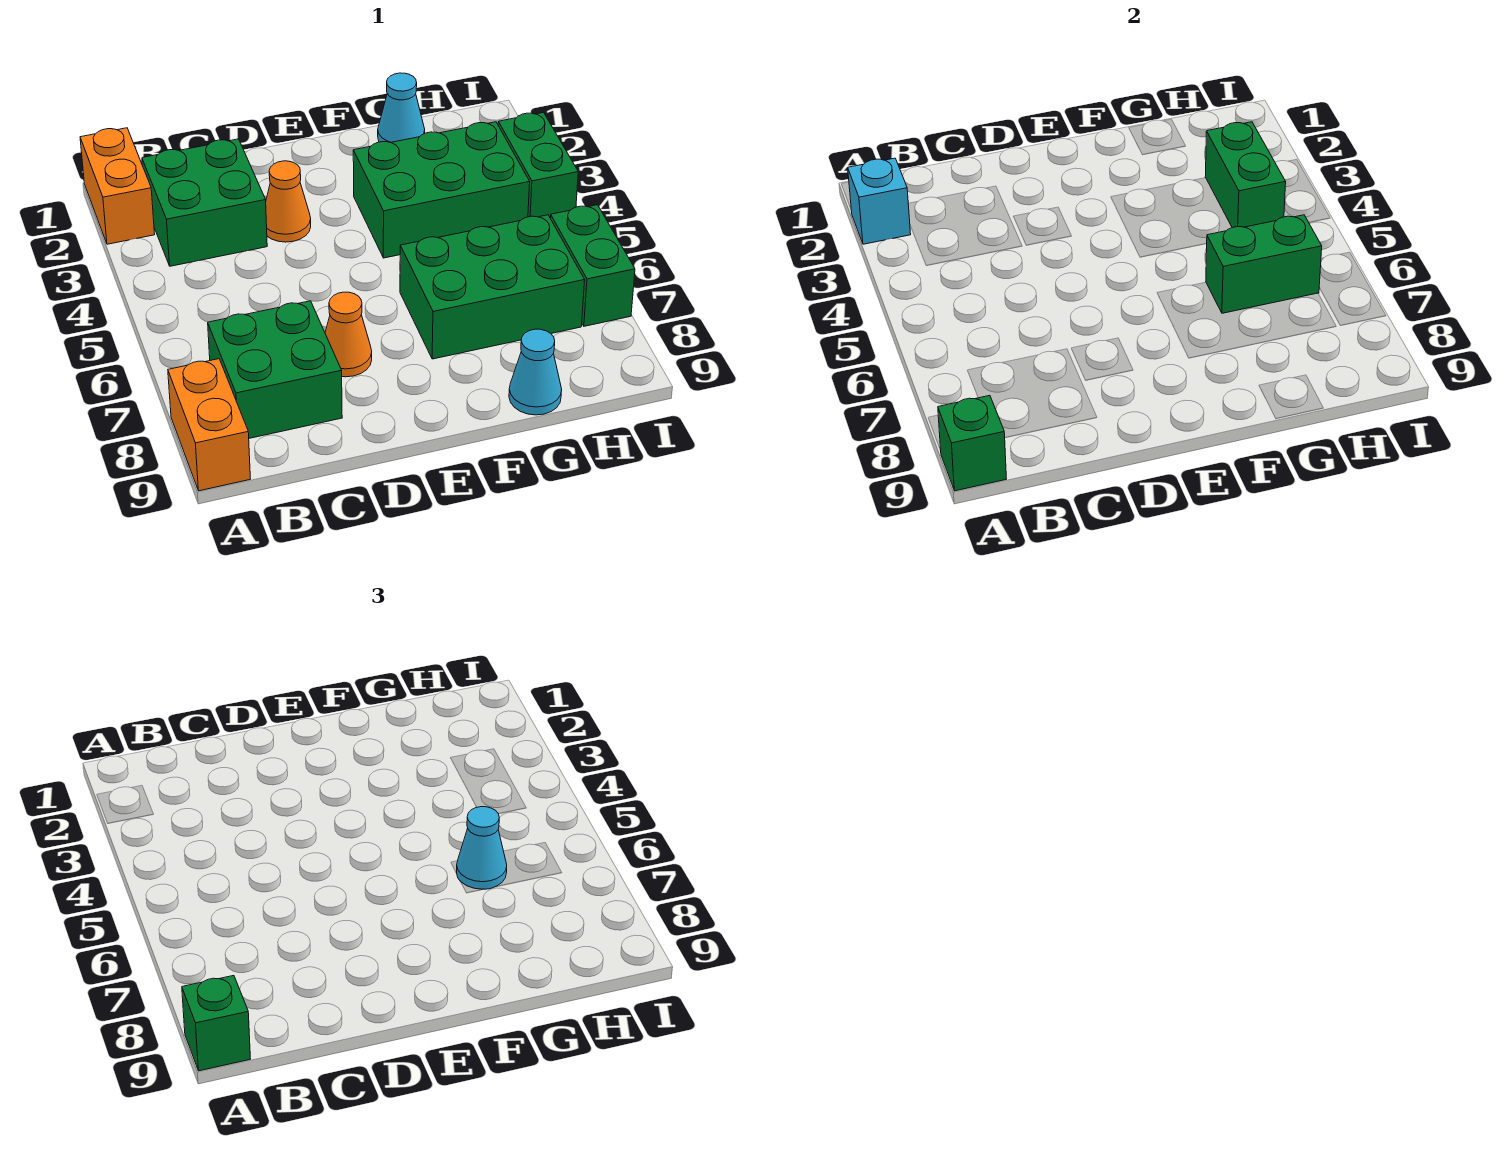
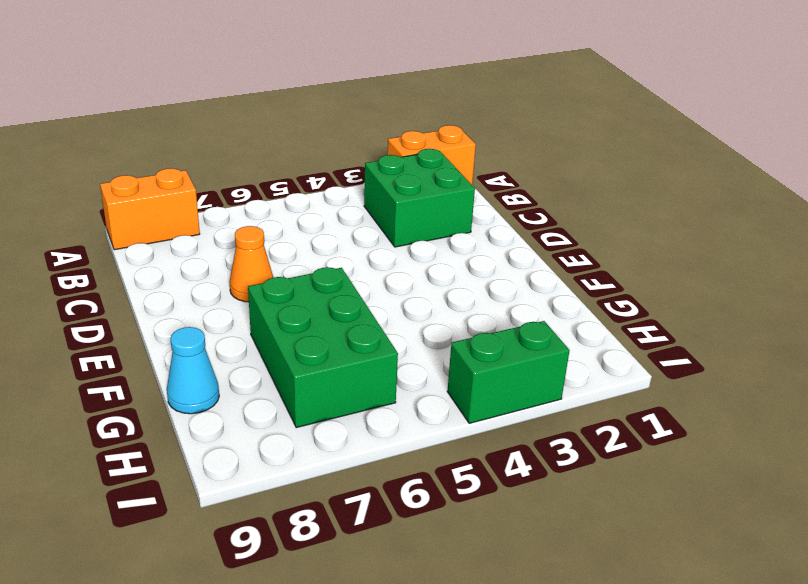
none -> green brick B7:C8 level 1
none -> orange cone D3 level 1
none -> green brick F3:H4 level 1

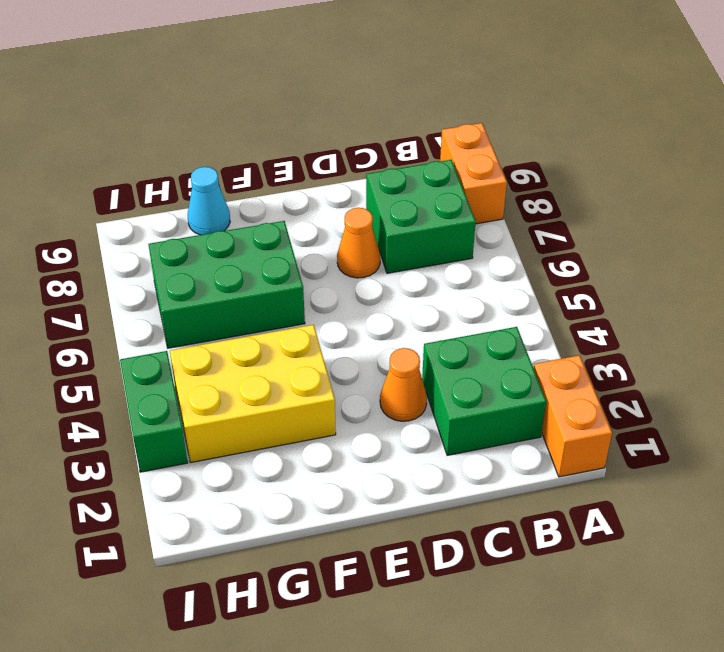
yellow brick F3:H4 level 1 -> green brick F3:H4 level 1
none -> cyan cone G1 level 1
none -> green brick I6:I7 level 1
none -> cyan brick A2 level 2

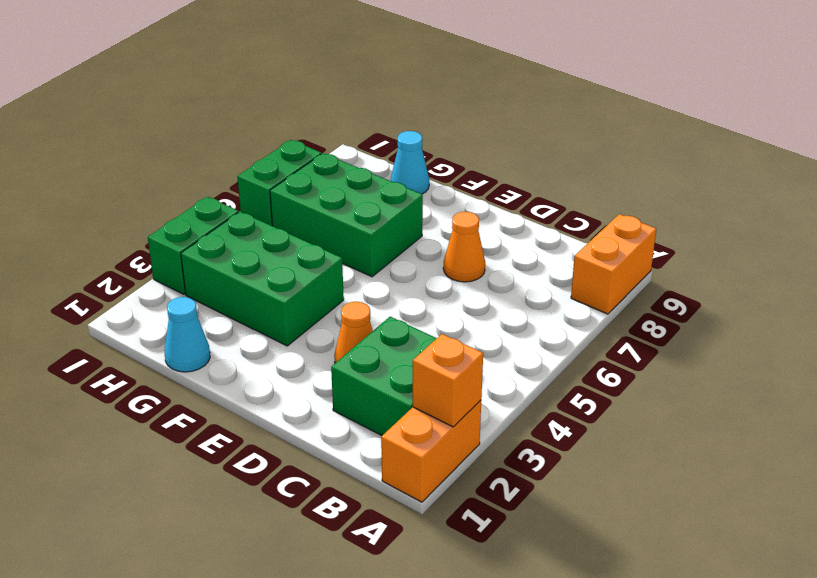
orange brick A2 level 2 -> cyan brick A2 level 2
none -> green brick B7:C8 level 1
none -> green brick A9 level 2
none -> green brick G6:H6 level 2

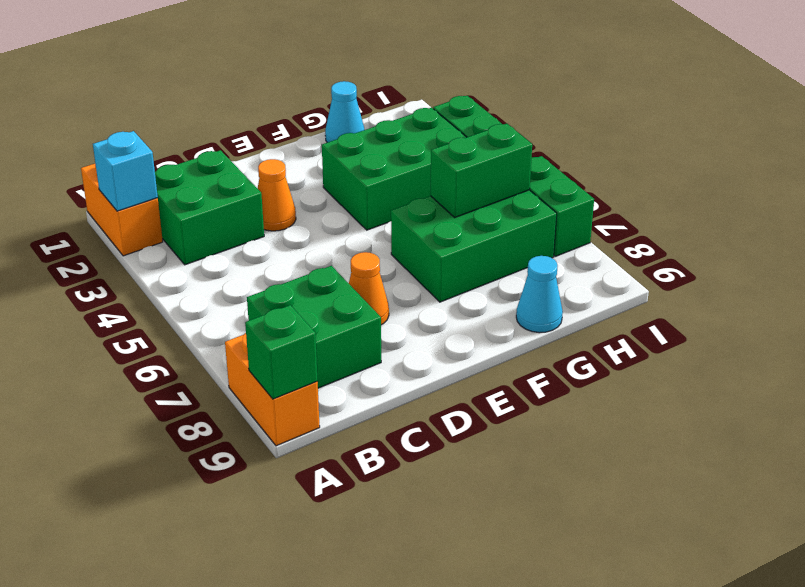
none -> green brick H3:H4 level 2
none -> green brick A9 level 3
none -> cyan cone G6 level 3

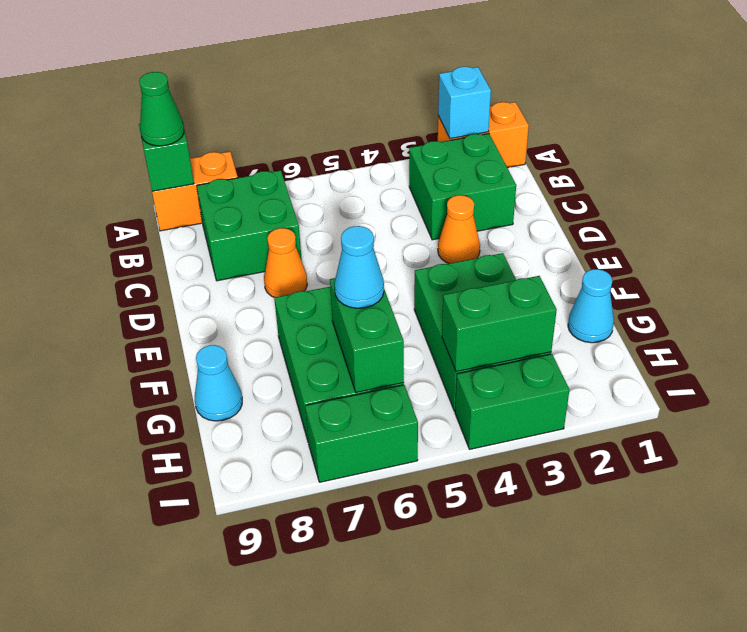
green cone A9 level 3 -> green brick A9 level 3

